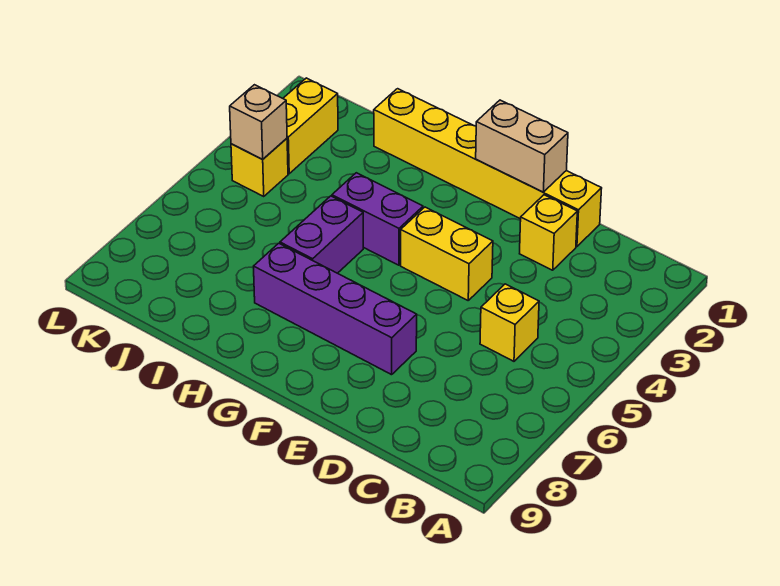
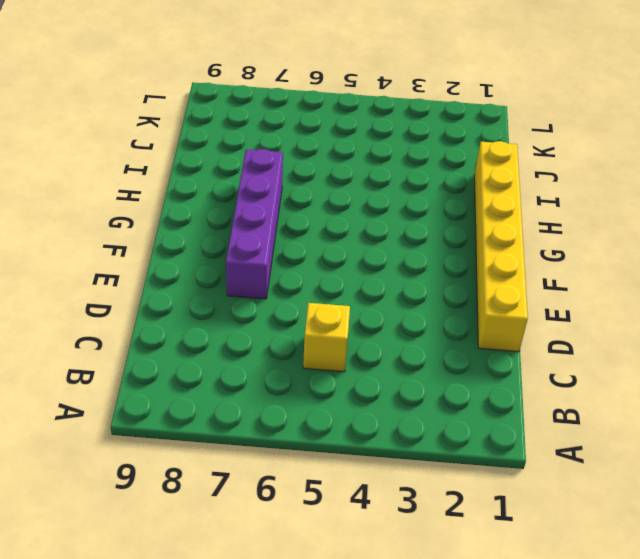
none -> yellow brick D2 level 1
none -> yellow brick E4:F4 level 1

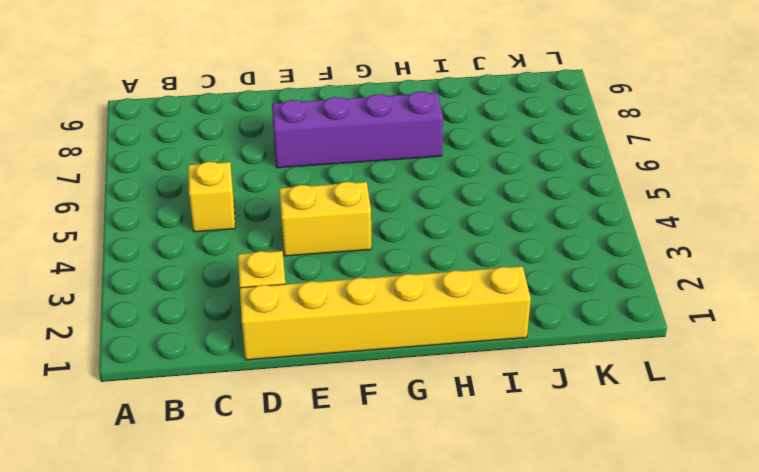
none -> purple brick G4:H4 level 1
none -> purple brick H5:H6 level 1

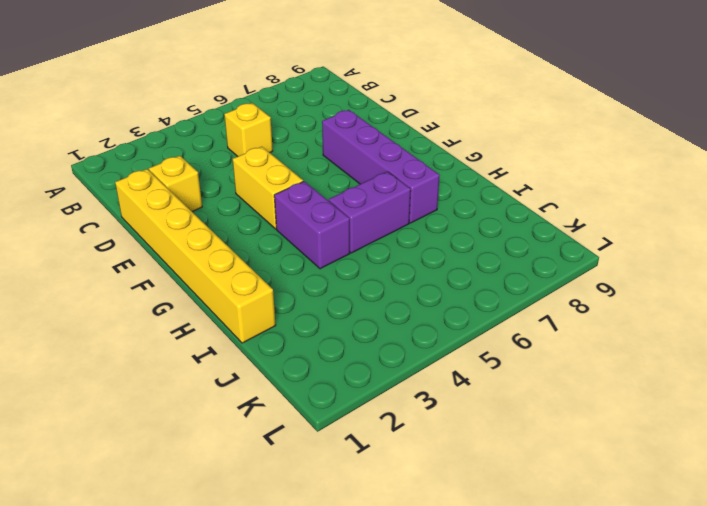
none -> yellow brick K2:K3 level 1
none -> yellow brick K4 level 1

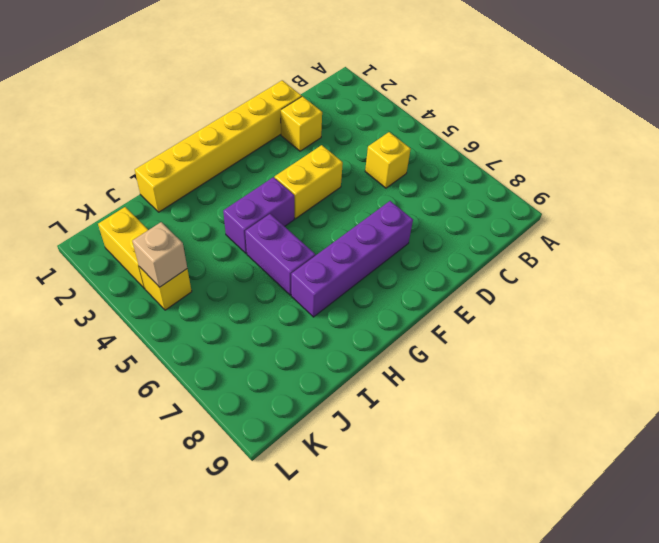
none -> tan brick E1:F1 level 2

